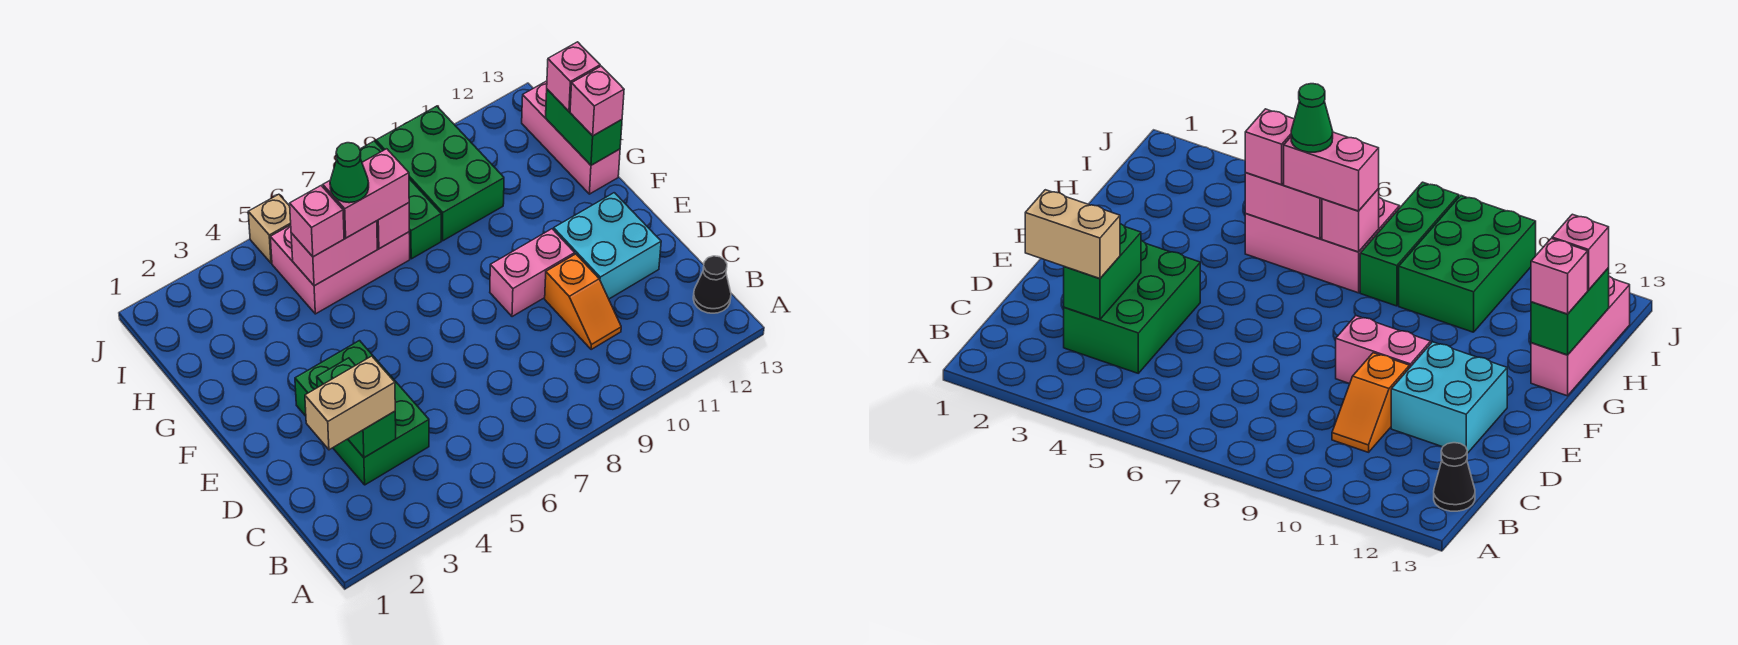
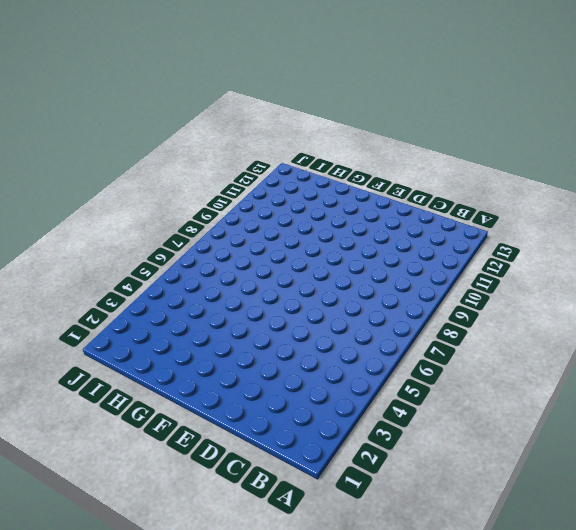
none -> black cone B13 level 1
none -> green brick C3:E4 level 1
none -> orange slope C10:D10 level 1 top D

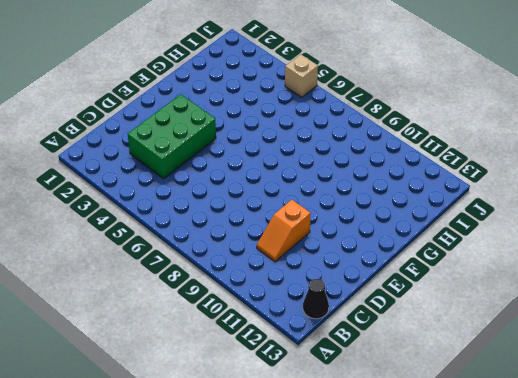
none -> cyan brick D11:E12 level 1
none -> pink brick E9:E10 level 1
none -> pink brick G13:I13 level 1

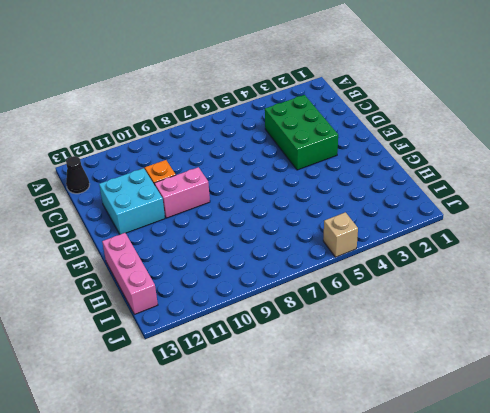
none -> pink brick H5:I7 level 1
none -> green brick H8:J8 level 1
none -> green brick H9:J10 level 1

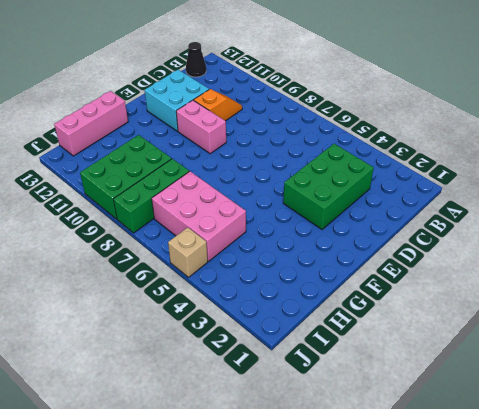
none -> green brick C3:D3 level 2
none -> green brick G13:H13 level 2
none -> pink brick H5:H6 level 2

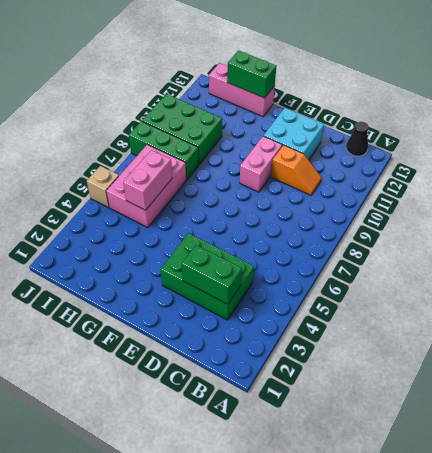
none -> pink brick H7 level 2
none -> tan brick C2:C3 level 3
none -> pink brick G13 level 3

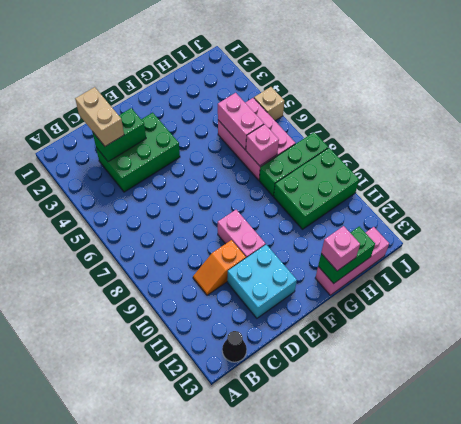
none -> pink brick H5 level 3
none -> pink brick H6:H7 level 3
none -> pink brick H13 level 3

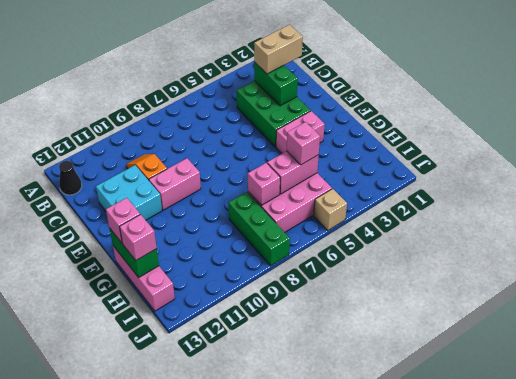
pink brick F3:F4 level 1 -> pink brick H6:H7 level 3
none -> green brick H9:J10 level 1
none -> green cone H6 level 4

